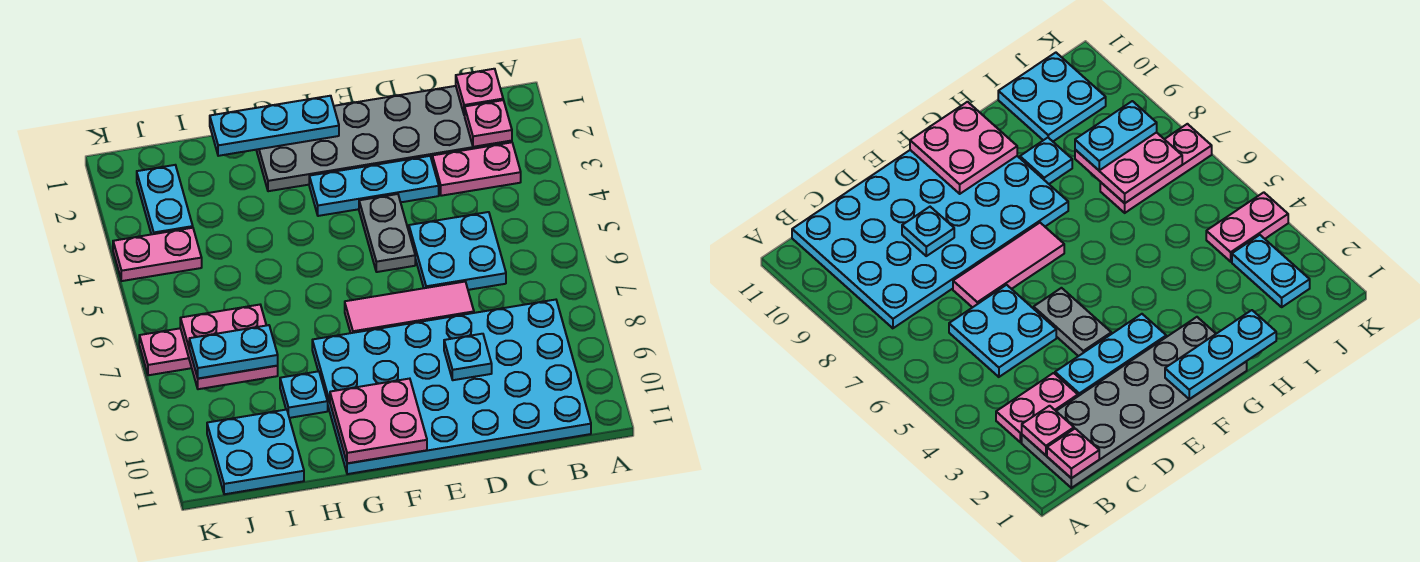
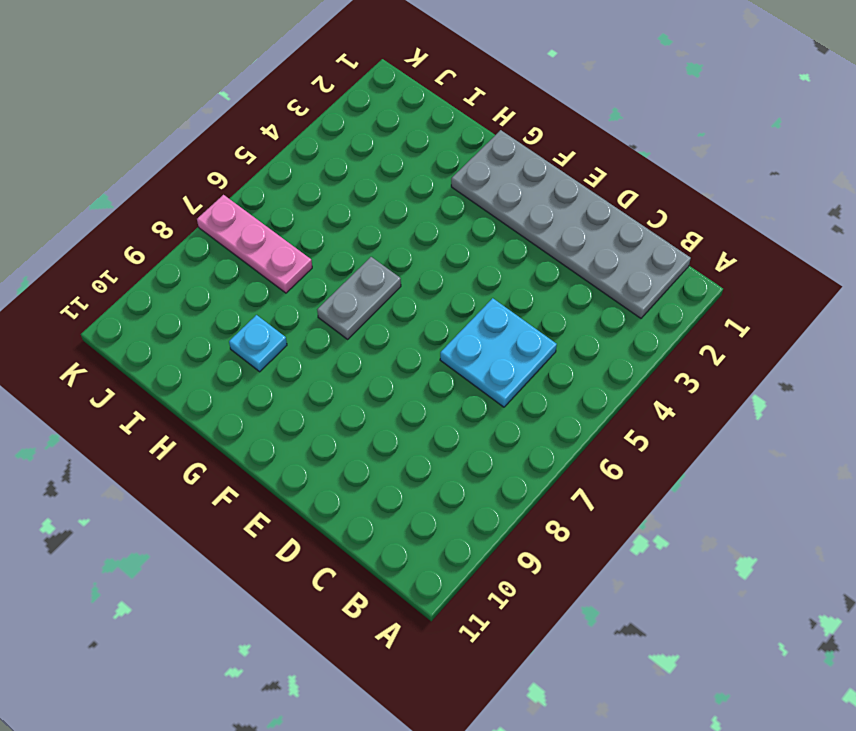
grey plate G6:G7 level 1 -> grey plate E4:E5 level 1
none -> pink plate B3:C3 level 1
none -> cyan plate B8:G11 level 1
none -> cyan plate D3:F3 level 1

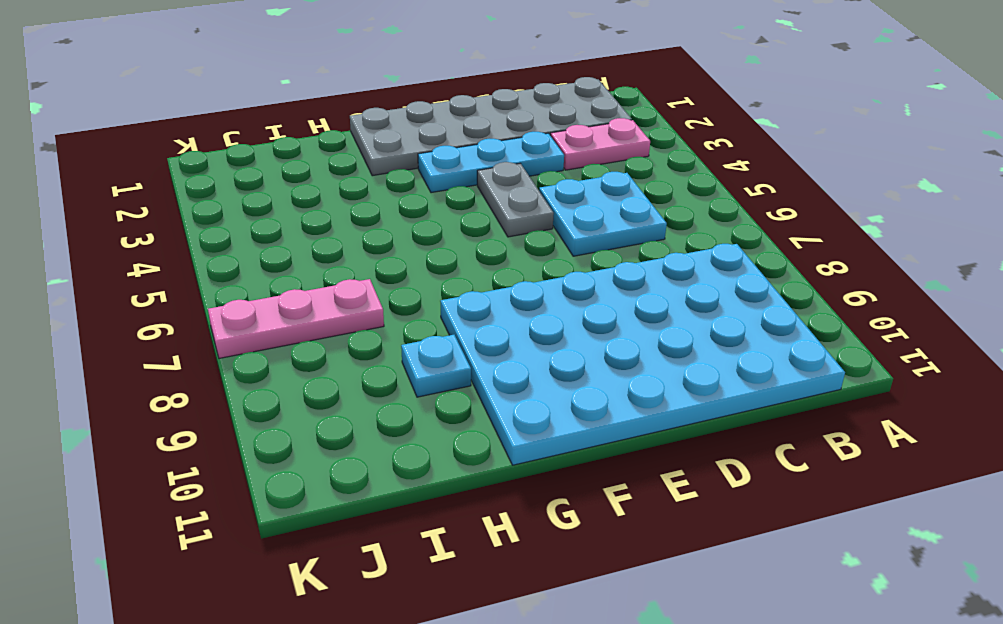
none -> pink tile D7:F7 level 1
none -> cyan plate I10:J11 level 1
none -> cyan plate J2:J3 level 1

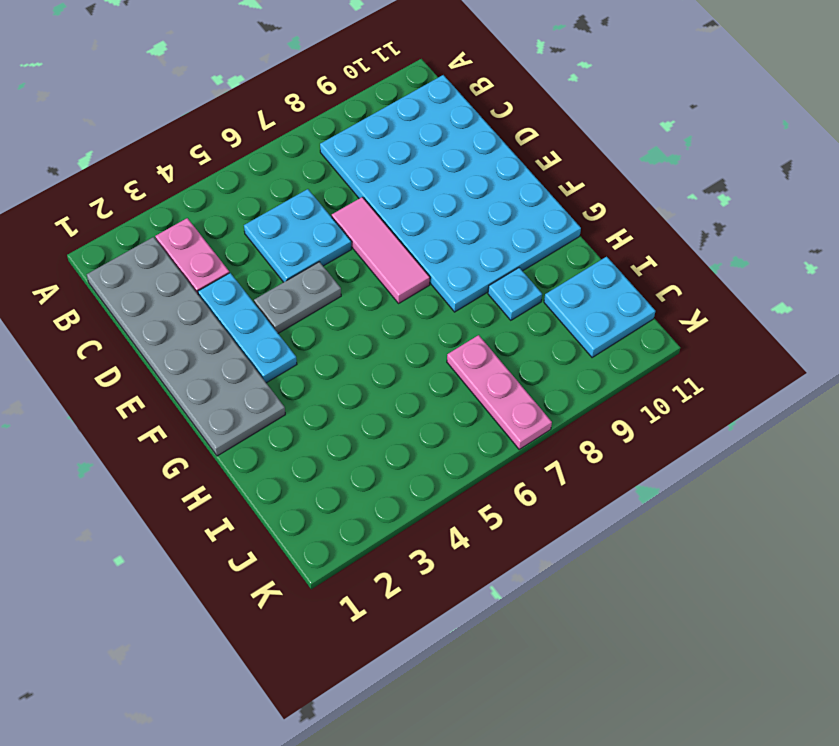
none -> cyan plate J2:J3 level 1
none -> pink plate J4:K4 level 1
none -> pink plate B1 level 2

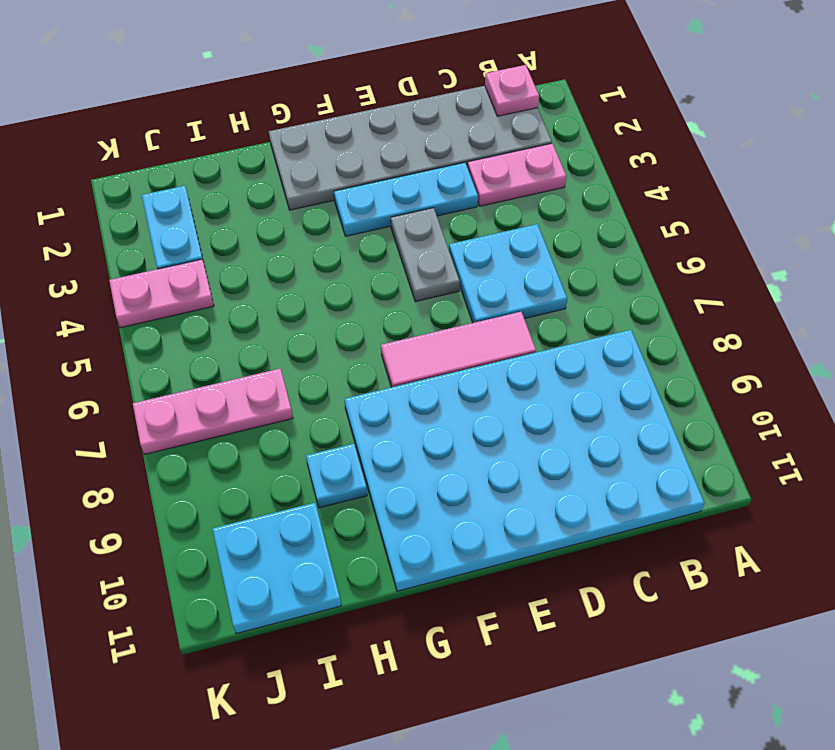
none -> pink plate B2 level 2
none -> cyan plate D9 level 2
none -> cyan plate F1:H1 level 2

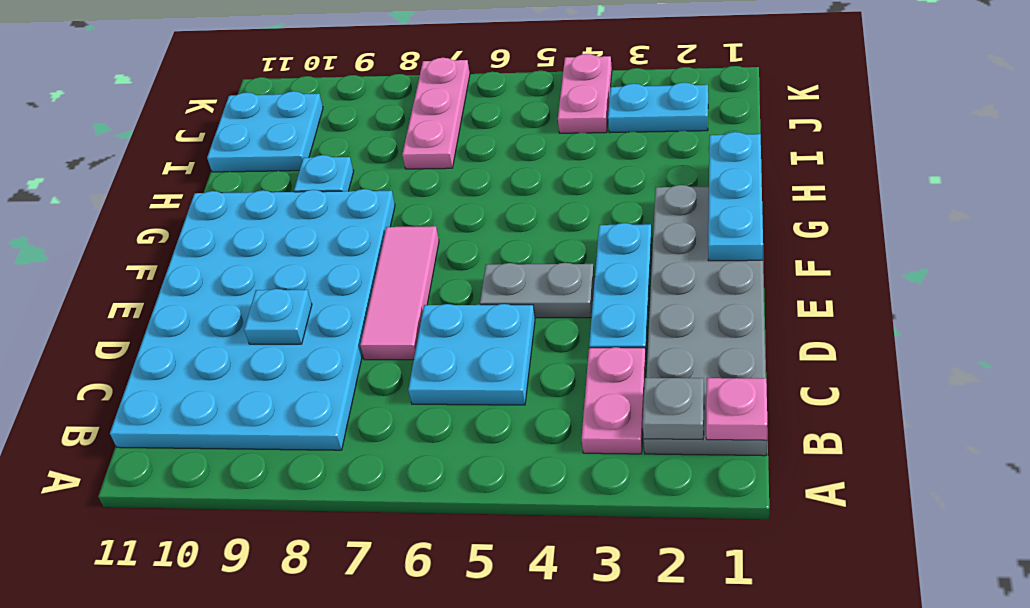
grey plate B2 level 2 -> pink plate B2 level 2
none -> pink plate F10:G11 level 2
none -> pink plate I7:J8 level 2
none -> cyan plate I8:J8 level 3

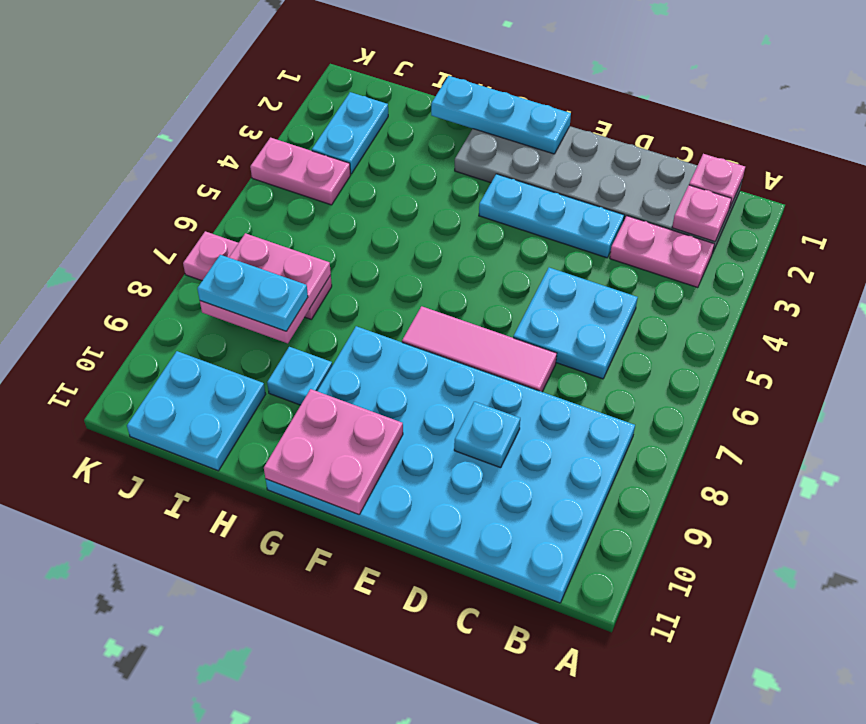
none -> grey plate E4:E5 level 1

